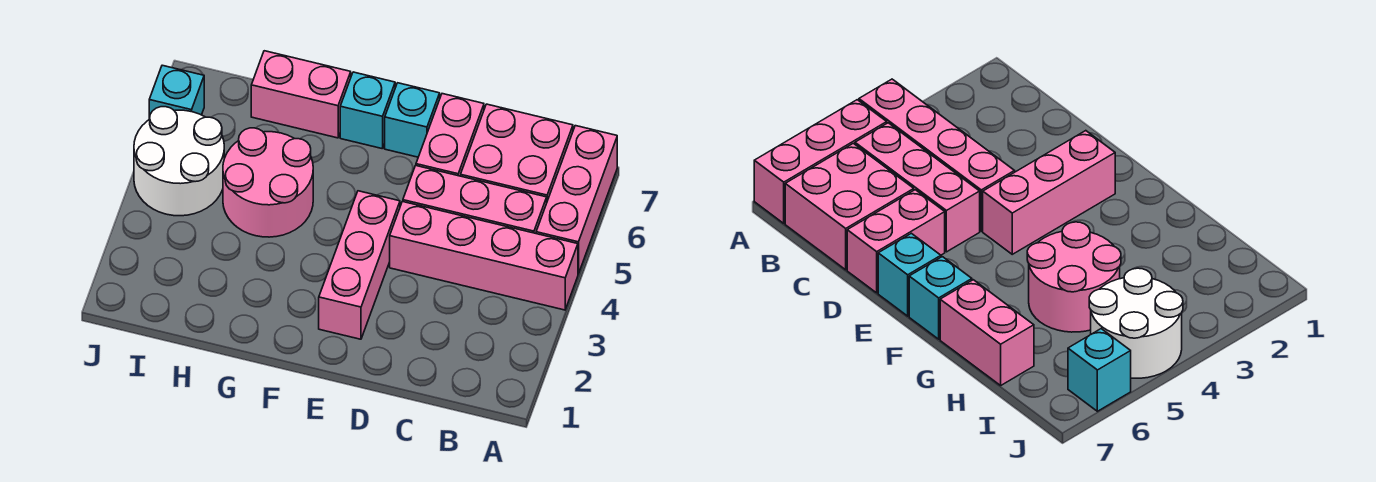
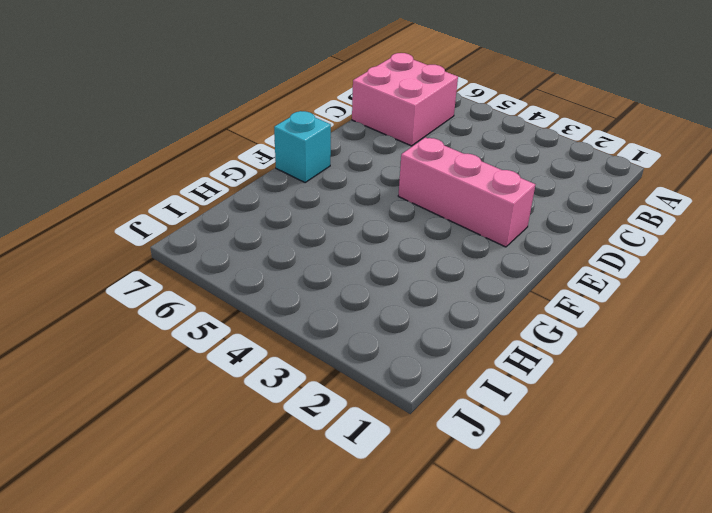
none -> pink brick A4:D4 level 1
none -> pink brick A5:A7 level 1
none -> pink brick B5:D5 level 1

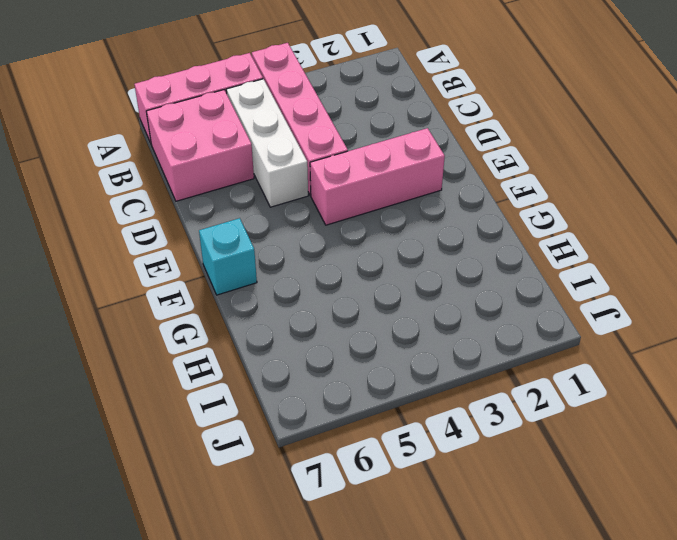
white brick B5:D5 level 1 -> pink brick B5:D5 level 1
none -> pink brick D6:D7 level 1
none -> cyan brick E7 level 1
none -> pink round brick G4:H5 level 1

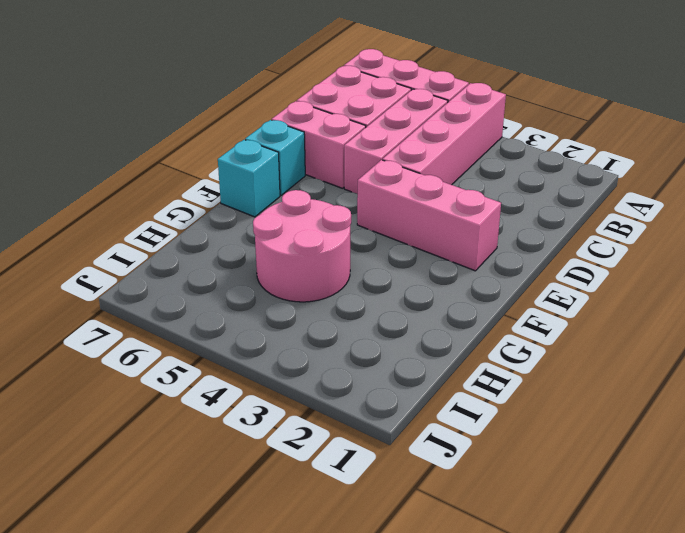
none -> pink brick G7:H7 level 1
none -> white round brick I4:J5 level 1
none -> cyan brick J6 level 1

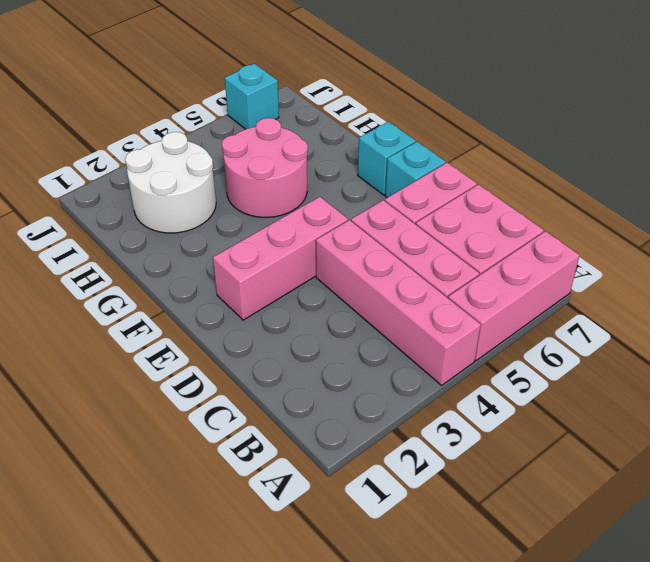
white round brick H2:I3 level 1 -> white round brick I4:J5 level 1
none -> pink brick G7:H7 level 1

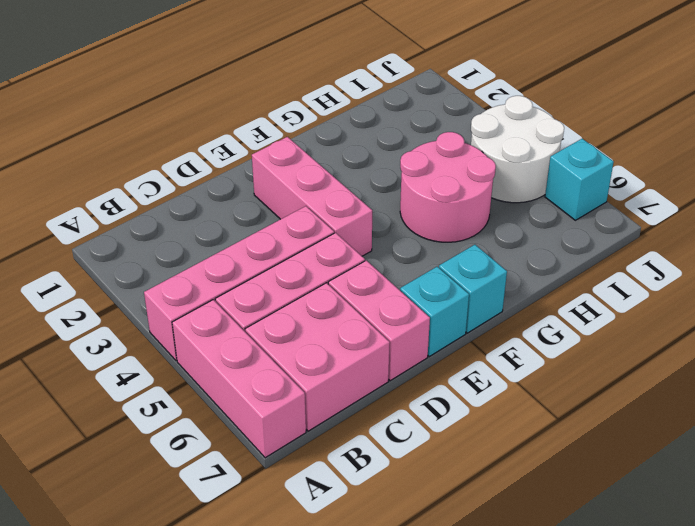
none -> pink brick G7:H7 level 1

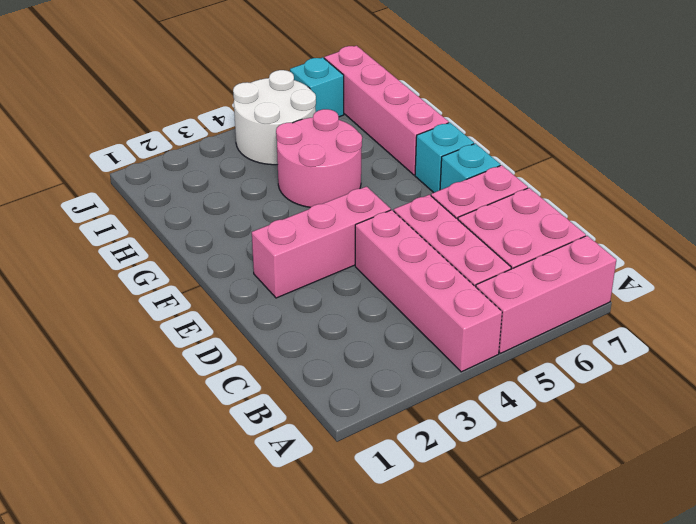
pink brick G7:J7 level 1 -> pink brick G7:H7 level 1

